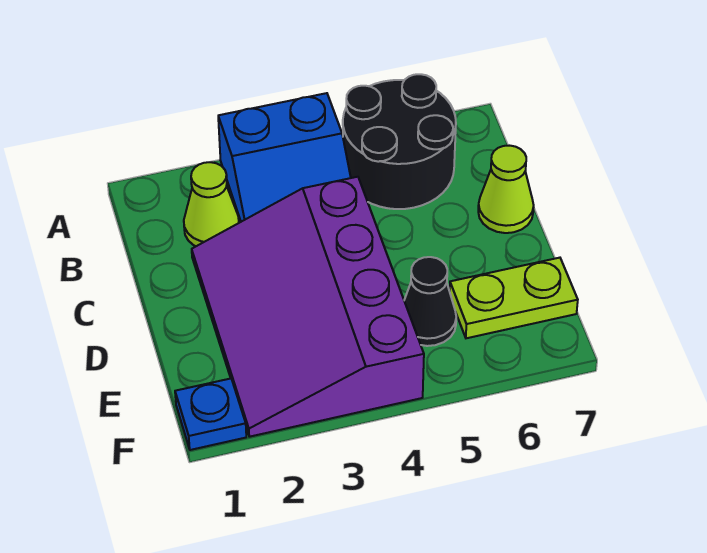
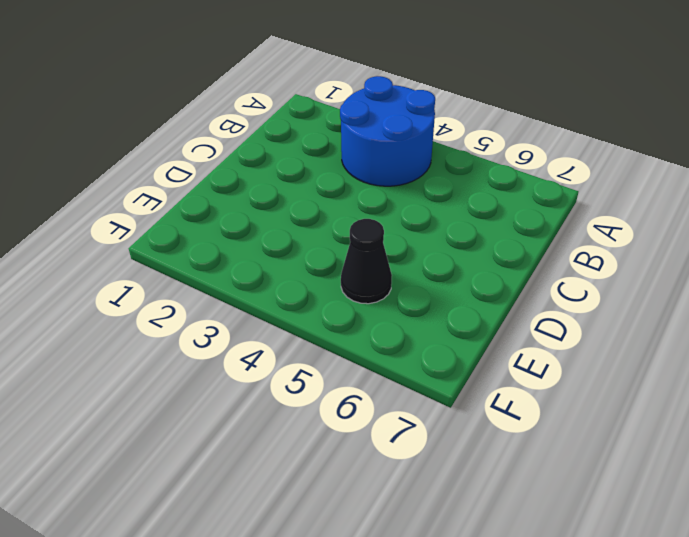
blue round brick A3:B4 level 1 -> blue slope A3:B4 level 1 top A
none -> black round brick A5:B6 level 1
none -> lime cone B2 level 1

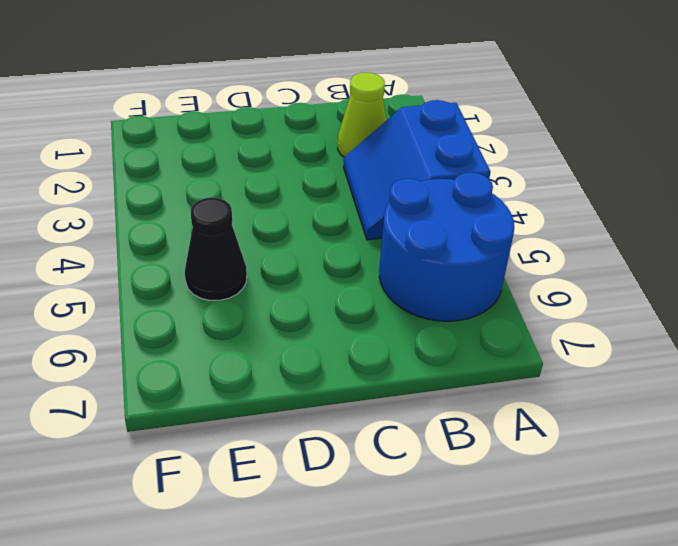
blue round brick A5:B6 level 1 -> black round brick A5:B6 level 1
none -> purple slope C2:F4 level 1 top 4
none -> lime cone C7 level 1

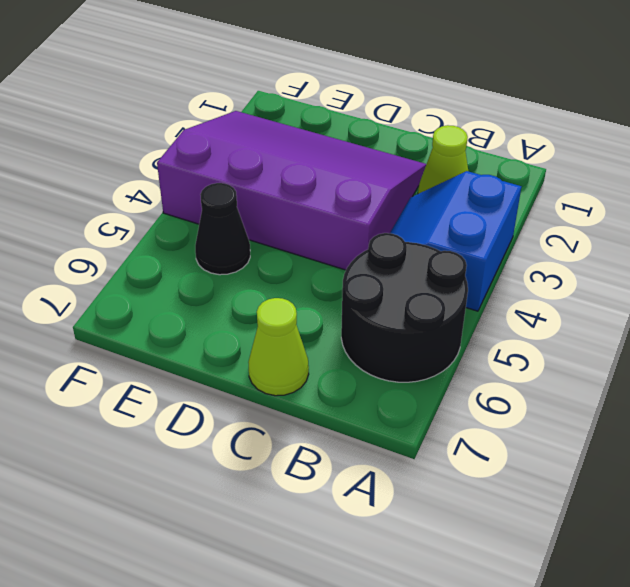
none -> lime plate E6:E7 level 1
none -> blue plate F1 level 1

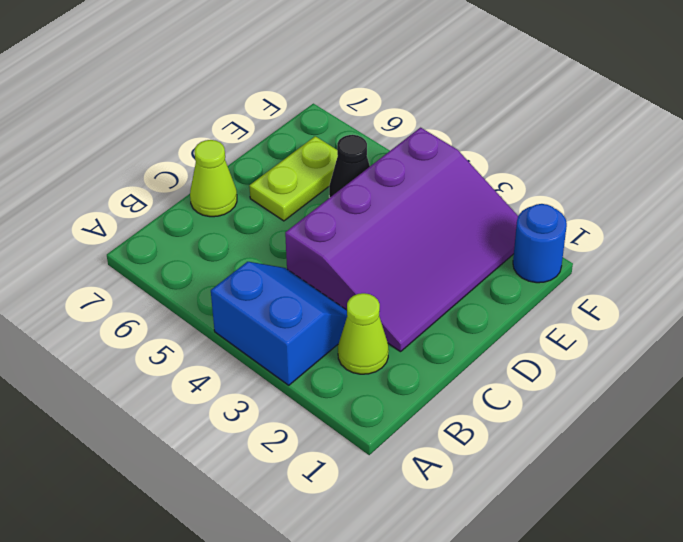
lime plate D6:E6 level 1 -> lime plate E6:E7 level 1
blue round brick F1 level 1 -> blue plate F1 level 1
none -> black round brick A5:B6 level 1

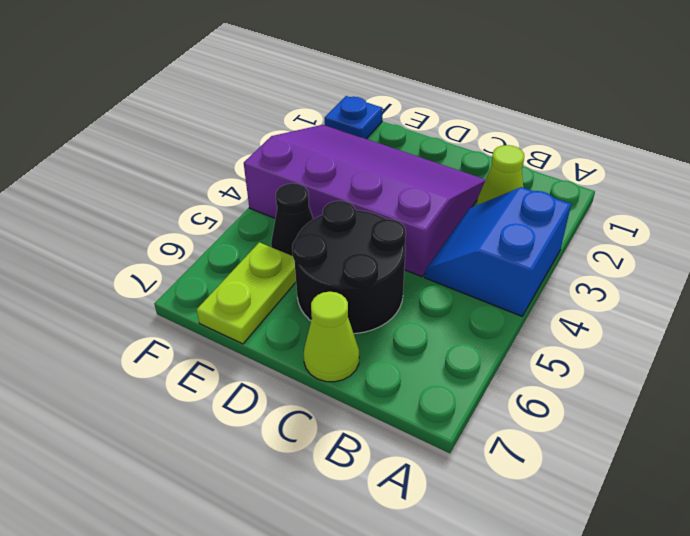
black round brick C5:D6 level 1 -> black round brick A5:B6 level 1

